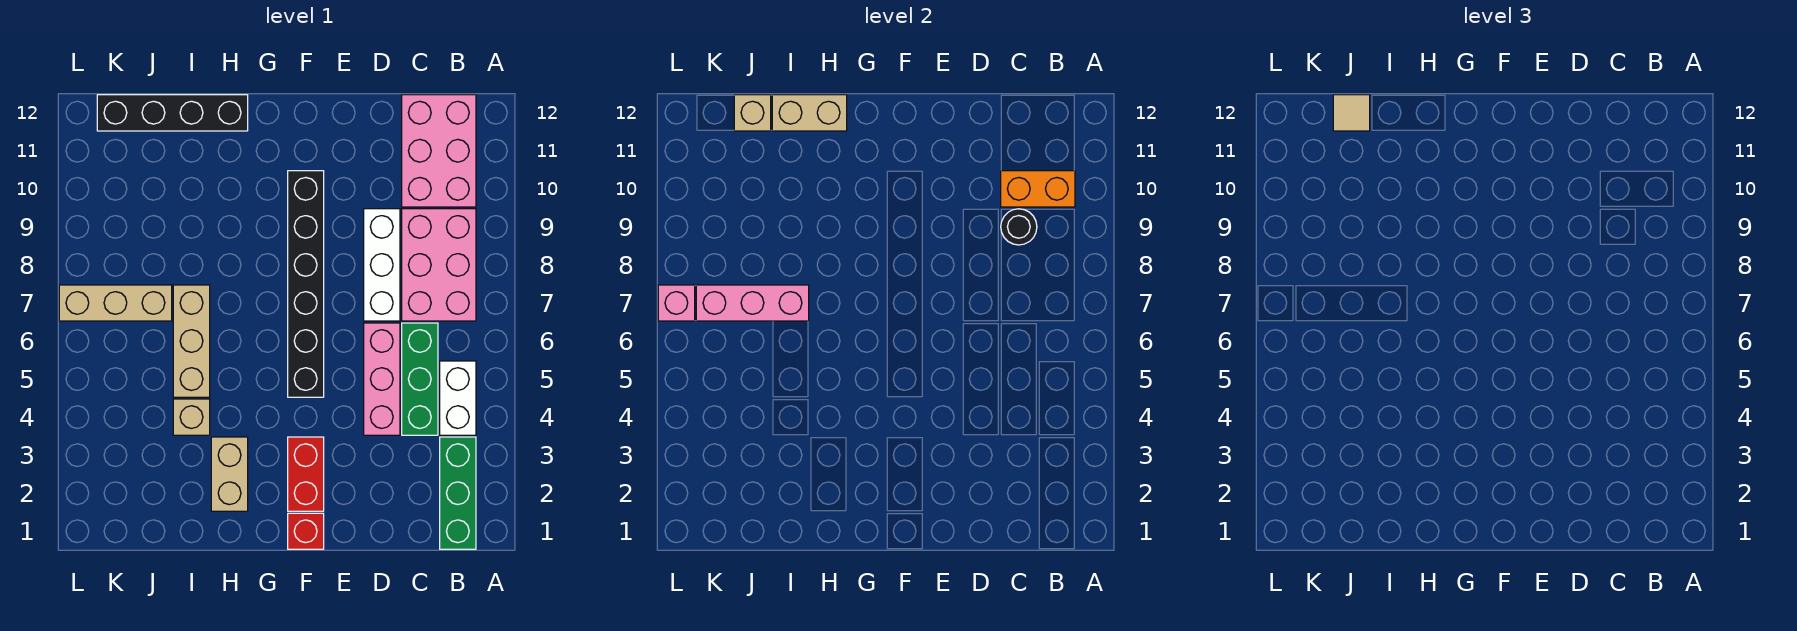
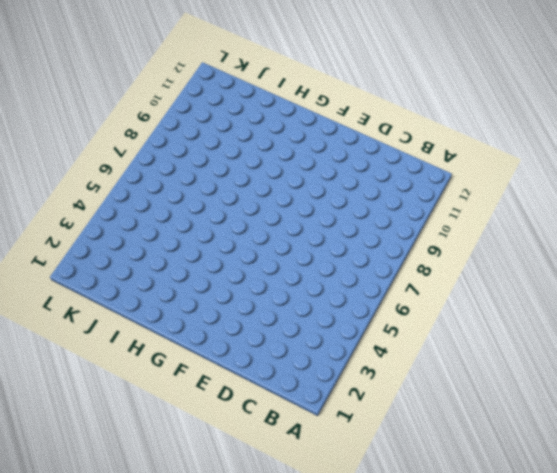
none -> green brick B1:B3 level 1
none -> white brick B4:B5 level 1
none -> pink brick B7:C9 level 1

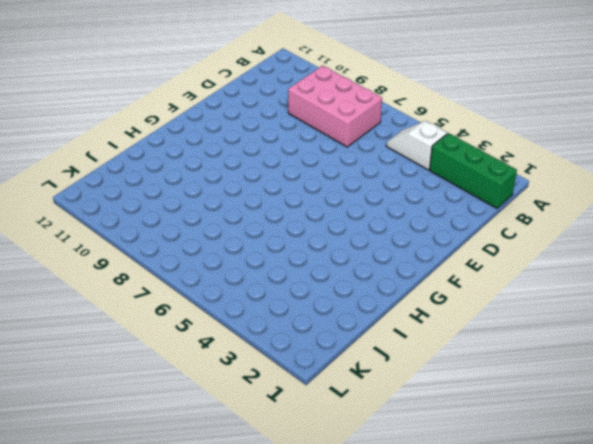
white slope B4:B5 level 1 top 4 -> white brick B4:B5 level 1
none -> pink brick B10:C12 level 1
none -> green brick C4:C6 level 1
none -> pink brick D4:D6 level 1

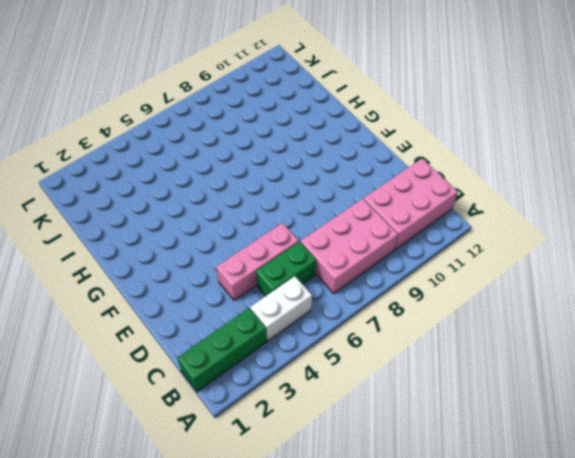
green brick C5:C6 level 1 -> green brick C4:C6 level 1
none -> white brick D7:D9 level 1
none -> red brick F1 level 1
none -> red brick F2:F3 level 1

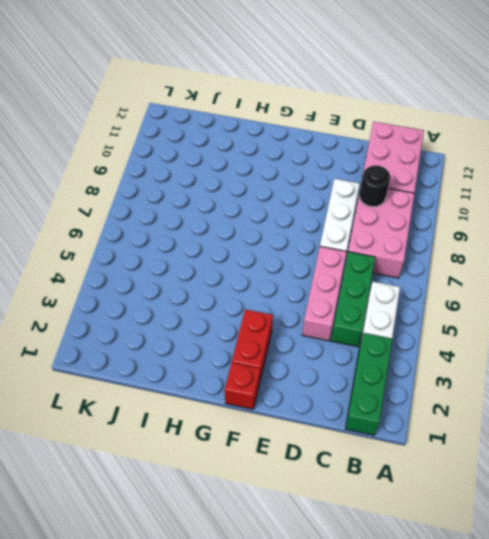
none -> black brick F5:F10 level 1
none -> tan brick H2:H3 level 1
none -> black brick H12:K12 level 1

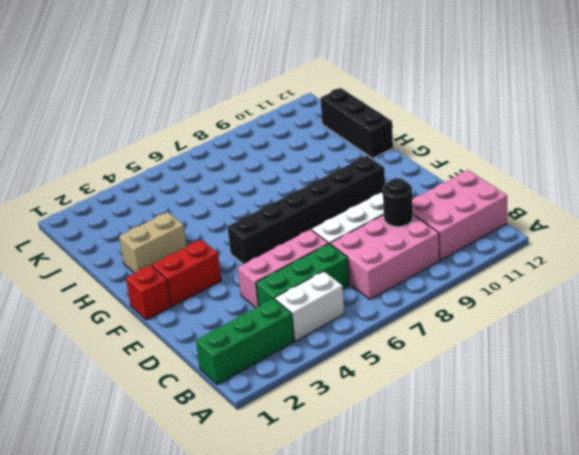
black brick H12:J12 level 1 -> black brick H12:K12 level 1
none -> tan brick I4 level 1
none -> tan brick I5:I7 level 1
none -> tan brick J7:L7 level 1

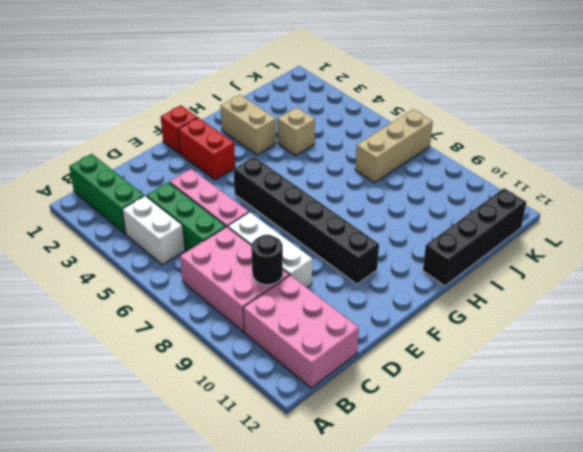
none -> tan brick I5:I7 level 1
none -> orange brick B10:C10 level 2
none -> tan brick H12:I12 level 2

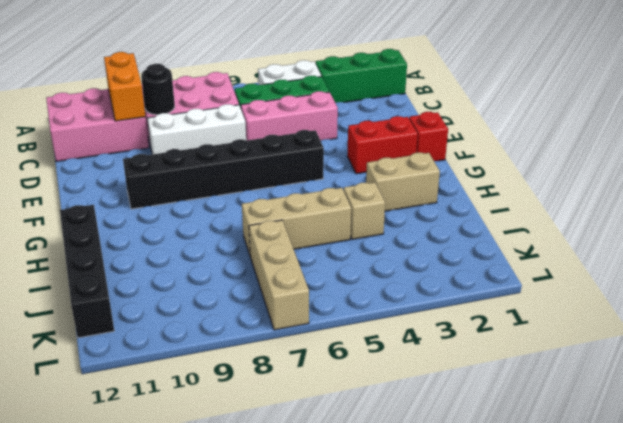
none -> tan brick H12:I12 level 2
none -> pink brick I7:K7 level 2
none -> tan brick J12 level 2

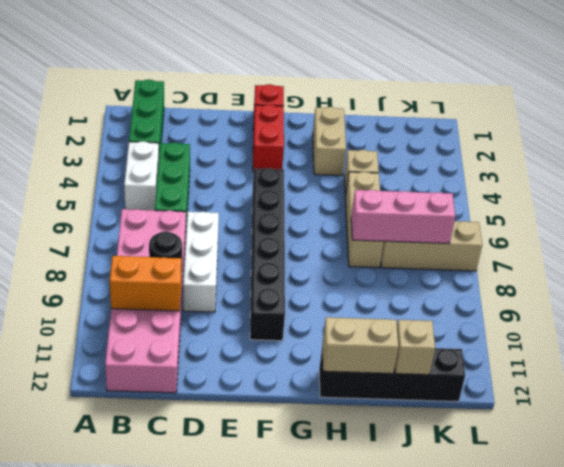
none -> pink brick D4:D6 level 1
none -> pink brick L7 level 2
none -> tan tile J12 level 3

